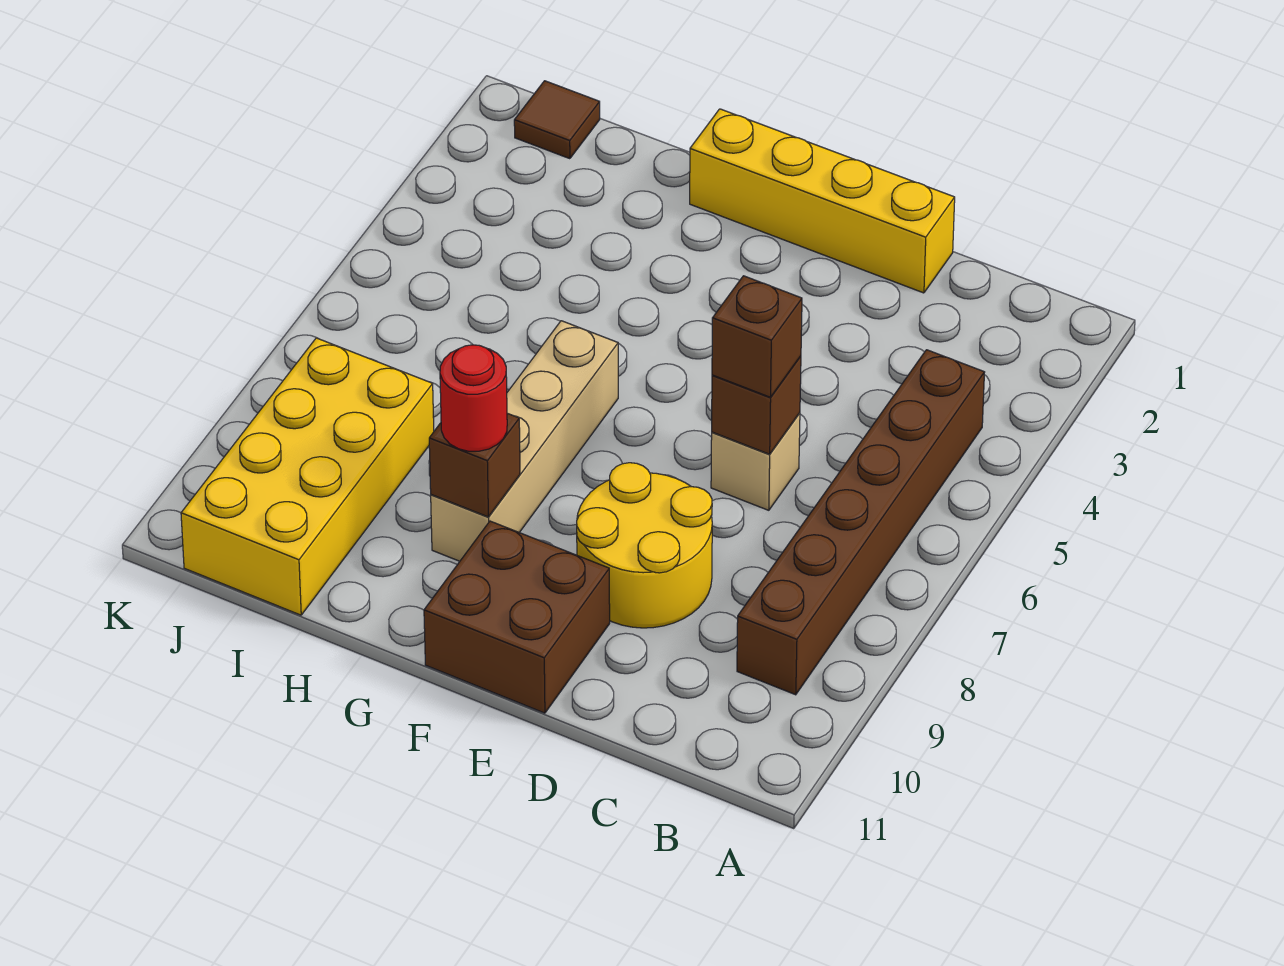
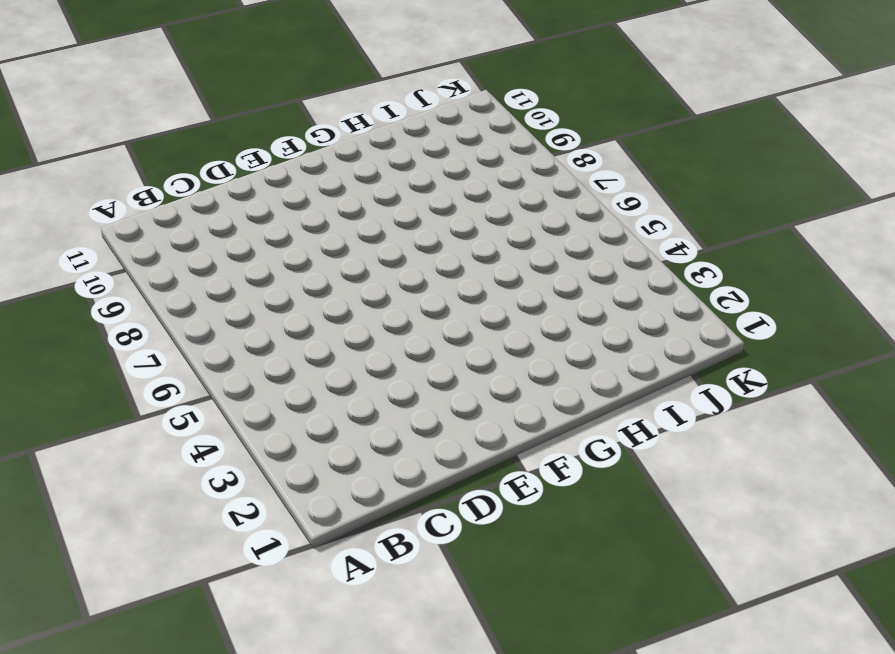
none -> brown brick B4:B9 level 1
none -> yellow brick D1:G1 level 1
none -> tan brick D6 level 1

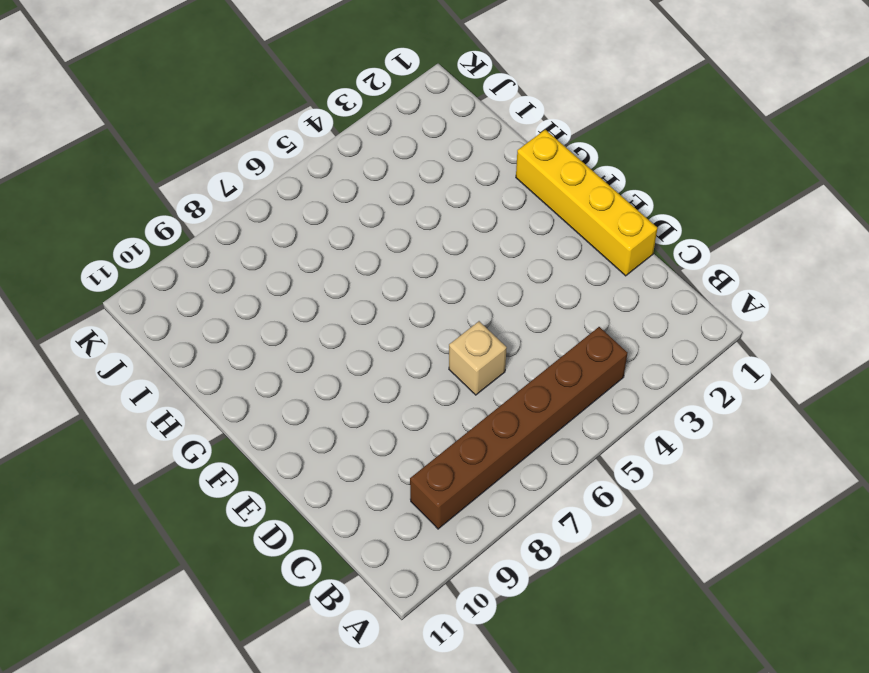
none -> yellow round brick D8:E9 level 1
none -> brown brick E10:F11 level 1
none -> tan brick G6:G9 level 1

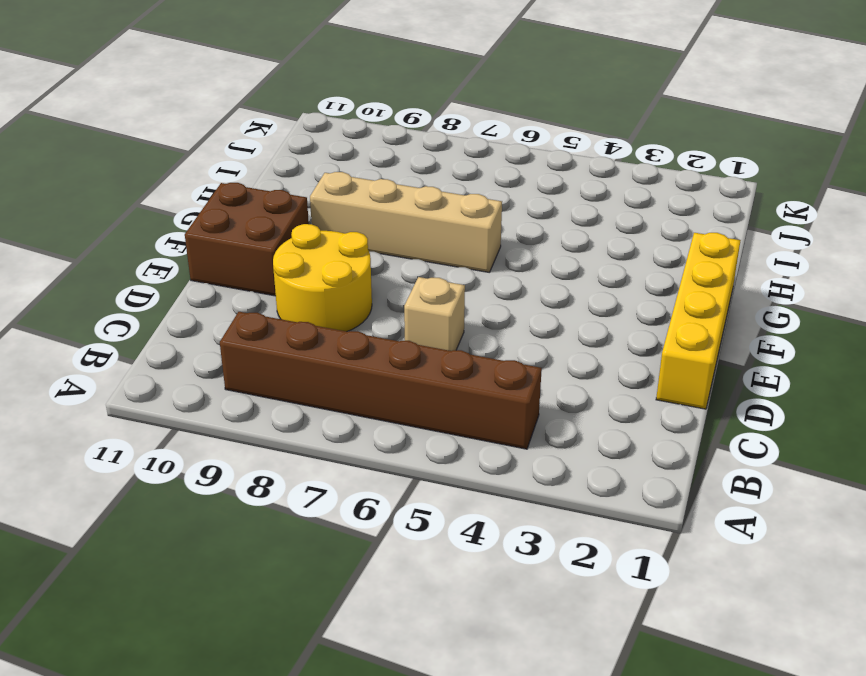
none -> yellow brick I8:J11 level 1
none -> brown tile J1 level 1
none -> brown brick D6 level 2

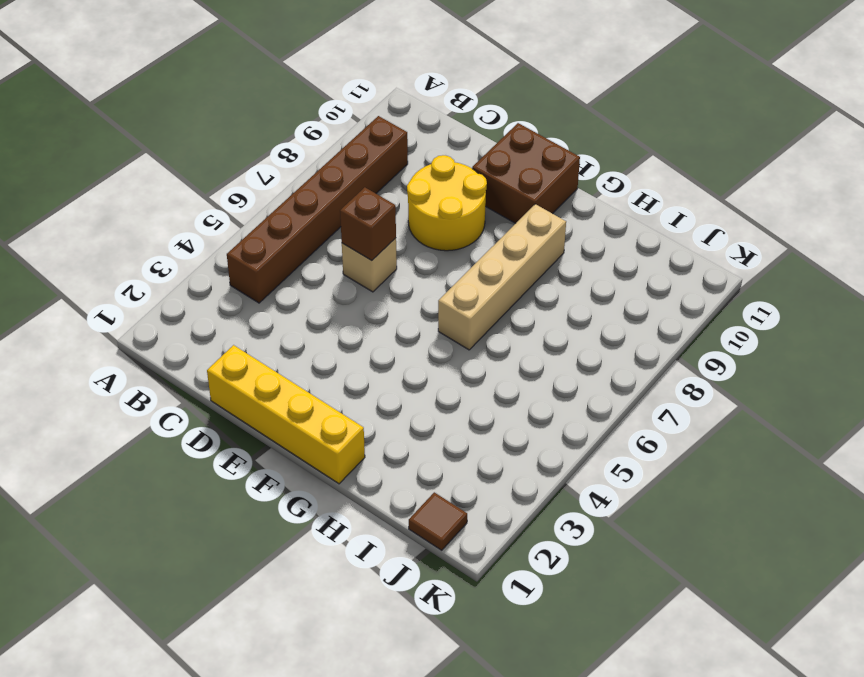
none -> yellow brick I8:J11 level 1
none -> brown brick G9 level 2
none -> brown brick D6 level 3

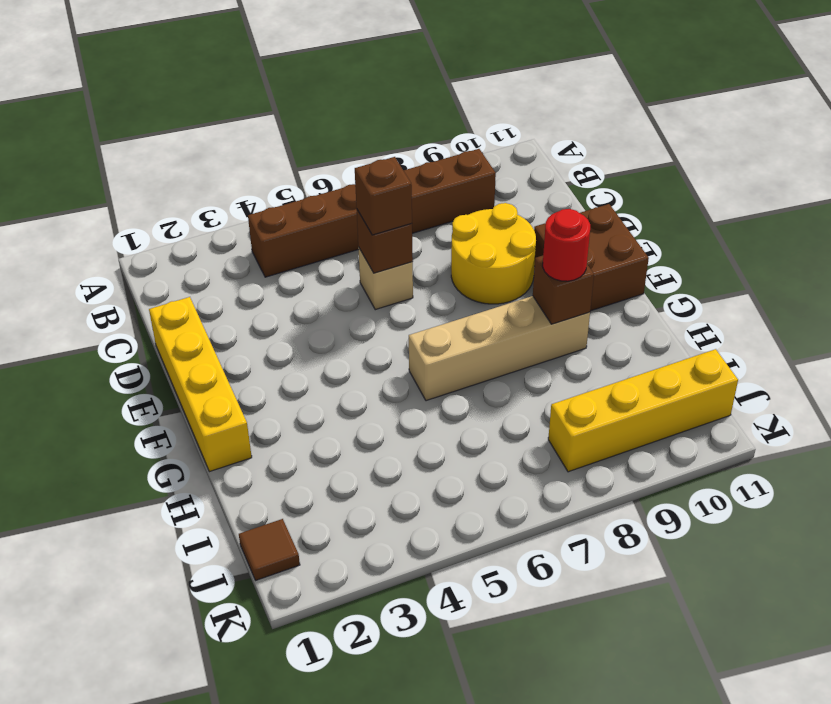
yellow brick J8:J11 level 1 -> yellow brick I8:J11 level 1

